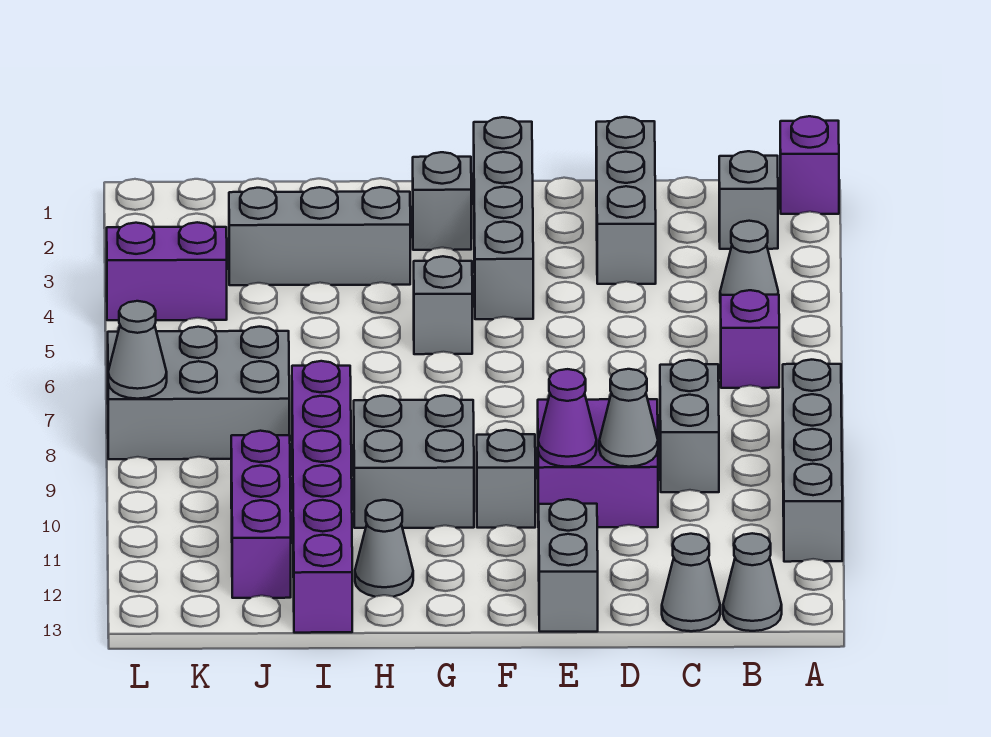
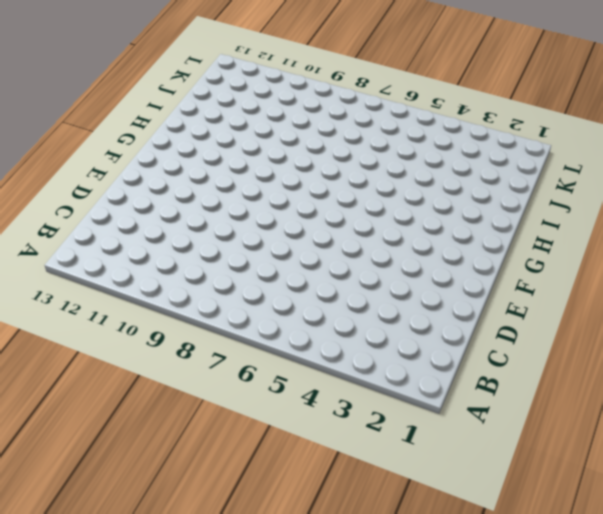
none -> purple brick A1 level 1
none -> grey brick A8:A11 level 1
none -> grey brick B2 level 1

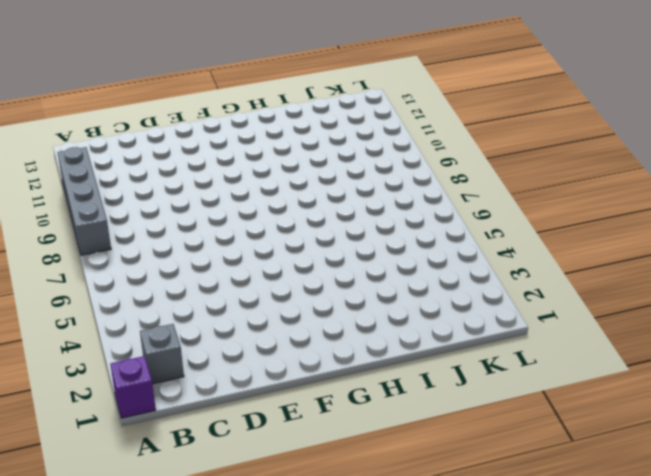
none -> grey cone B4 level 1
none -> purple brick B6 level 1
none -> grey cone B13 level 1

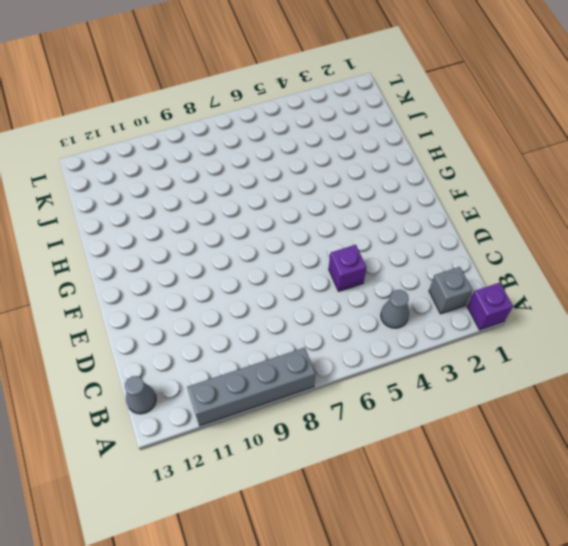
purple brick D5 level 1 -> purple brick B6 level 1
none -> grey brick C8:C9 level 1
none -> grey cone C13 level 1
none -> grey brick D1:D3 level 1

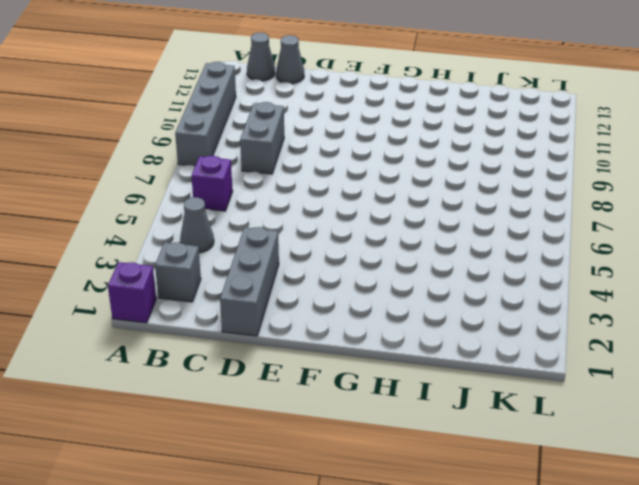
none -> purple brick D9:E10 level 1
none -> grey brick E12:E13 level 1
none -> grey brick F1:F4 level 1

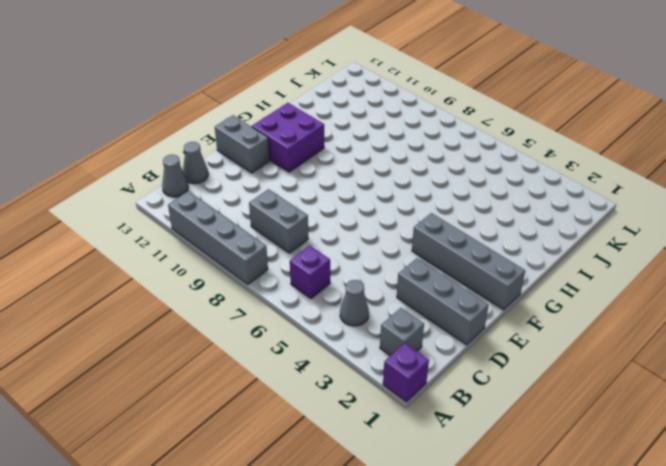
purple brick F11:G12 level 1 -> purple brick D9:E10 level 1
none -> grey brick F10 level 1
none -> grey brick G2 level 1
none -> grey brick G5 level 1

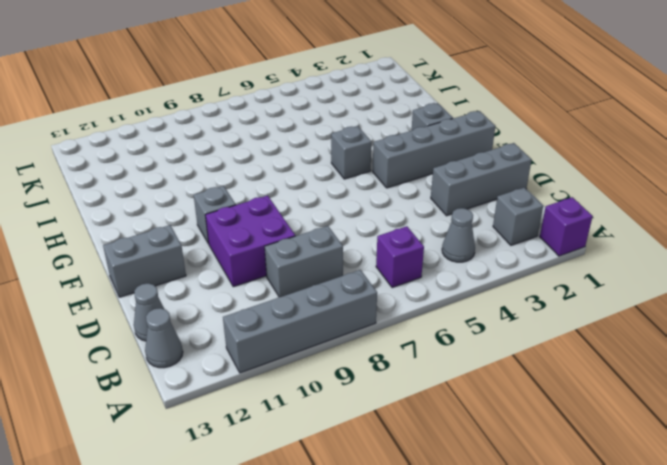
none -> grey brick G9:H10 level 1
none -> grey brick H3:J3 level 1
none -> grey cone H12 level 1

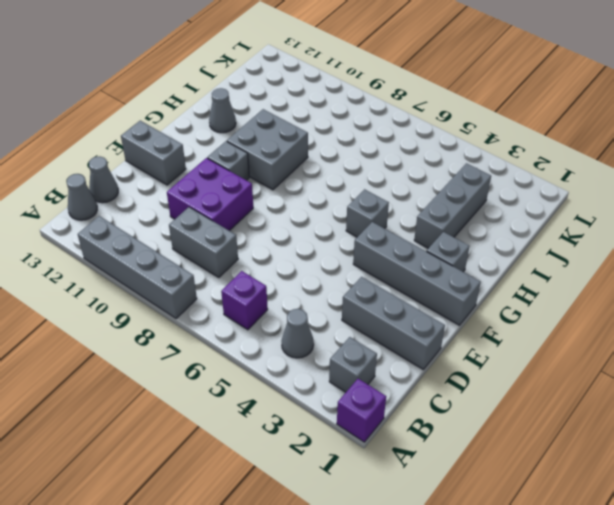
none -> purple brick I8:I13 level 1
none -> grey brick J7:L8 level 1
none -> purple brick J10:J12 level 1

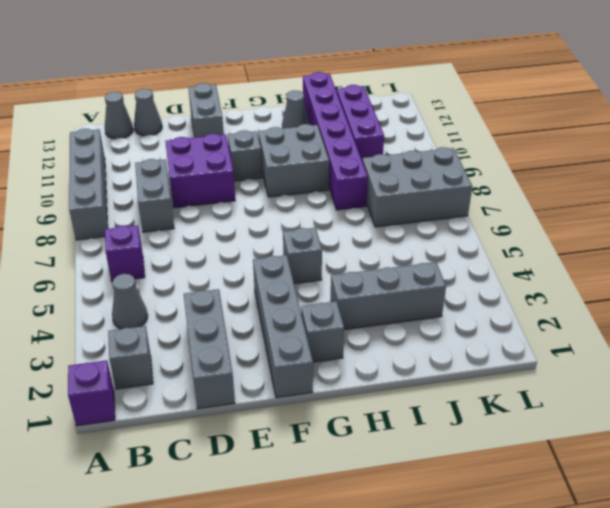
none -> purple brick K4:L4 level 1
none -> grey cone D10 level 2
none -> purple cone E10 level 2

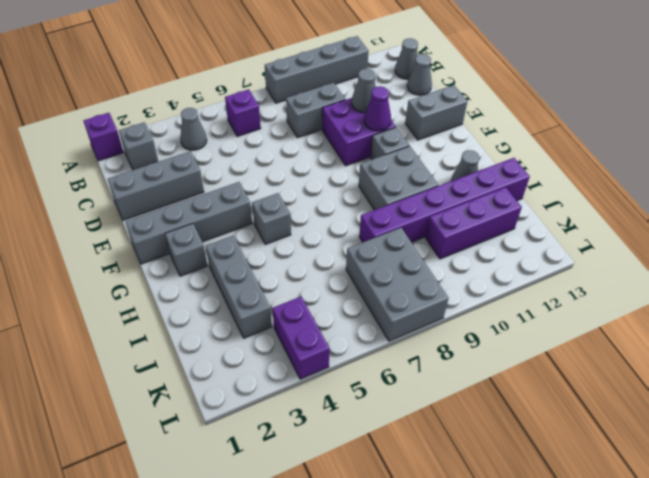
none -> grey cone L8 level 2

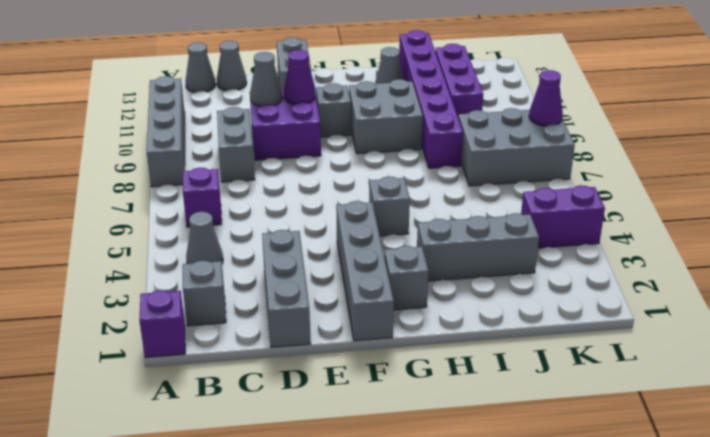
purple cone L8 level 2 -> grey cone L8 level 2

